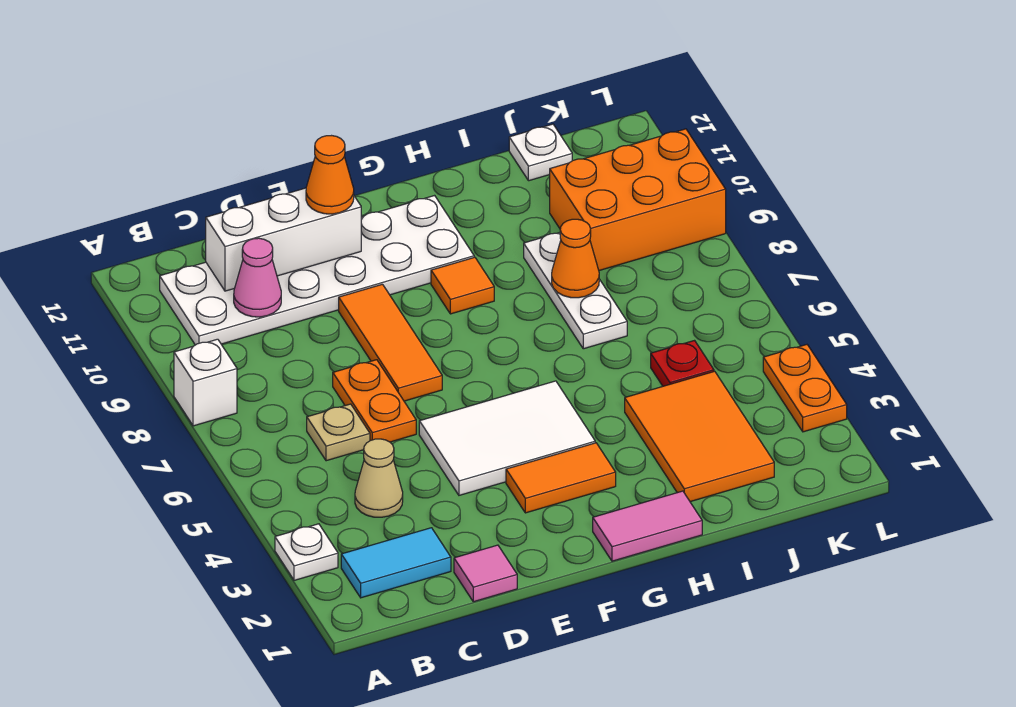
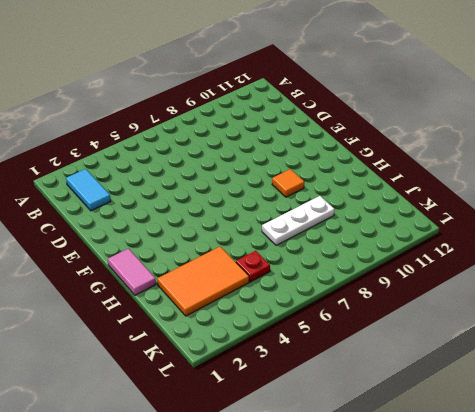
none -> white plate A3 level 1
none -> white brick A8 level 1
none -> white plate B10:G11 level 1

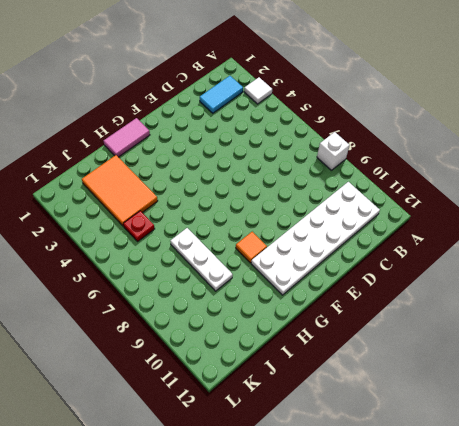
white tile A3 level 1 -> white plate A3 level 1
none -> tan cone C4 level 1
none -> tan plate C6 level 1
none -> pink tile D1 level 1

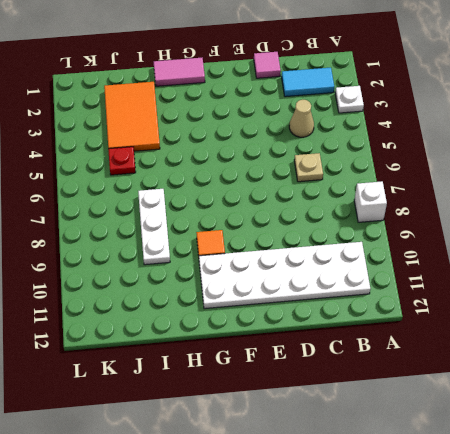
none -> orange plate D6:D7 level 1
none -> white tile E4:G5 level 1
none -> orange tile E7:E9 level 1

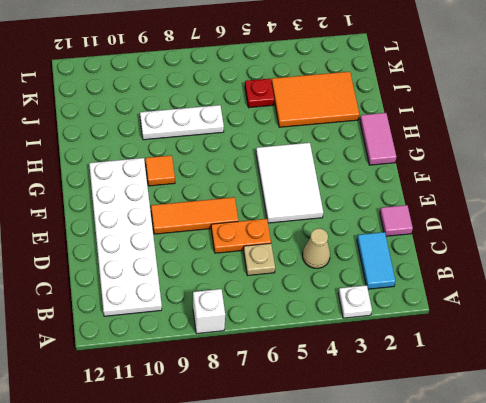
none -> orange tile F3:G3 level 1
none -> orange brick J9:L10 level 1
none -> white plate J12 level 1

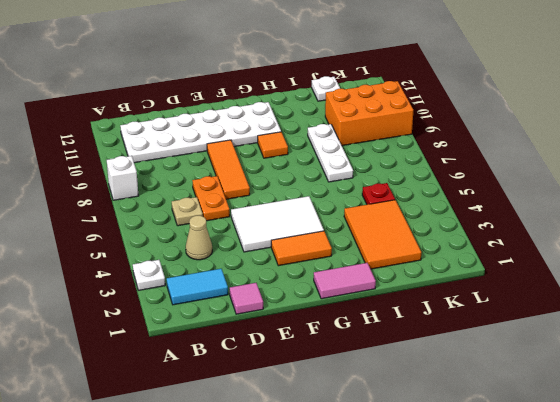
none -> orange plate L3:L4 level 1
none -> pink cone C10 level 2
none -> white brick C11:E11 level 2

